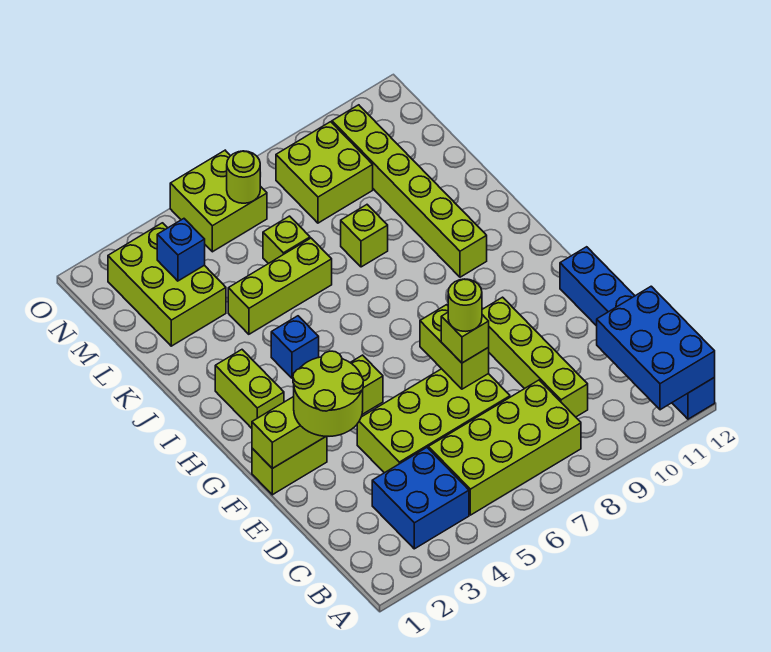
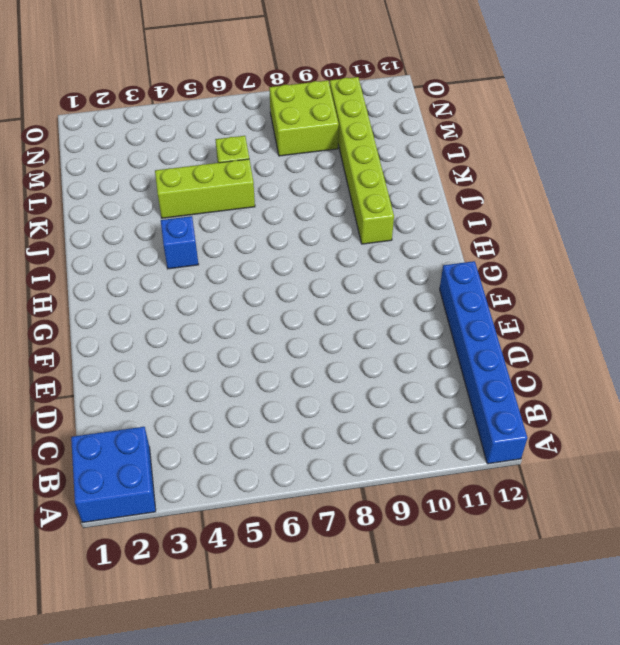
blue brick A1:B2 level 1 -> blue brick B3:C4 level 1
none -> lime brick B5:C8 level 1
none -> lime brick C9:F9 level 1
none -> lime brick D4:E7 level 1

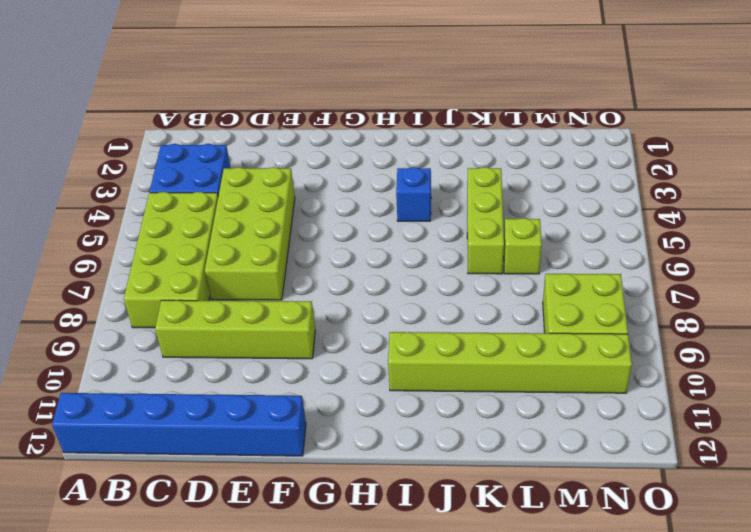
none -> lime brick F1:F2 level 1
none -> lime brick H2:I2 level 1
none -> lime brick K8 level 1

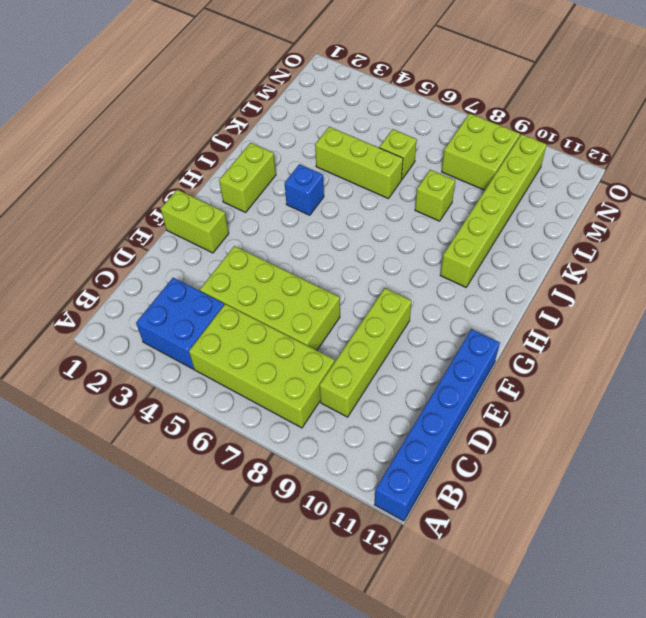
none -> lime brick L2:N3 level 1
none -> lime brick N5:O6 level 1
none -> blue brick A11:C12 level 2

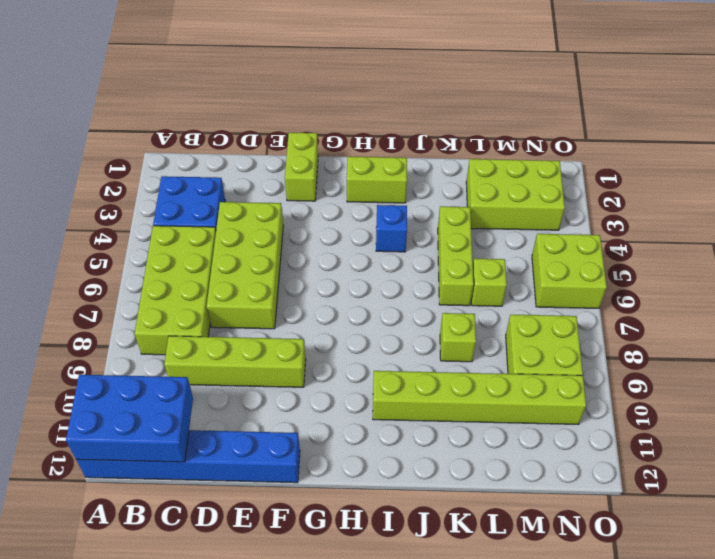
none -> lime brick E7:F7 level 2
none -> lime brick F1:F4 level 2
none -> blue brick M3 level 2

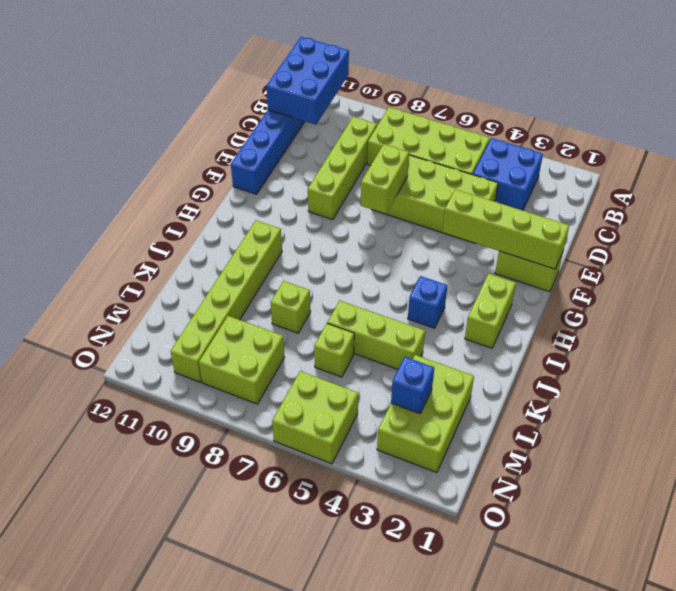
none -> lime round brick N6 level 2
none -> lime round brick E2:F3 level 3
none -> lime brick E7 level 3

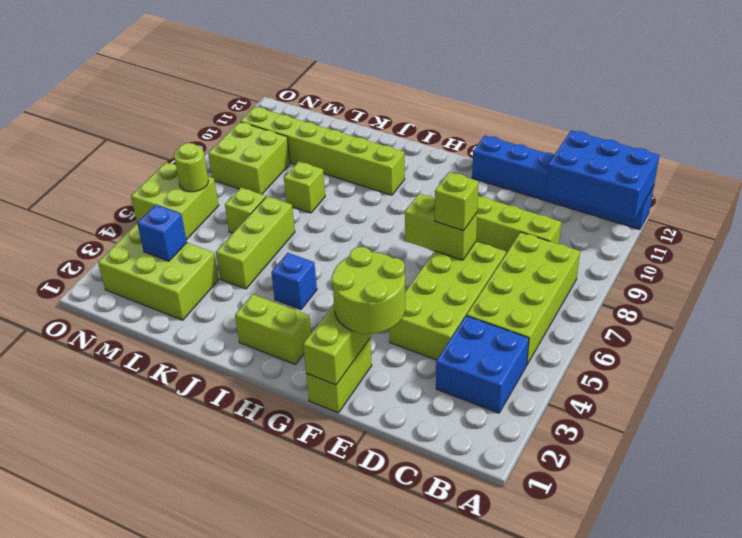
none -> lime round brick E7 level 4

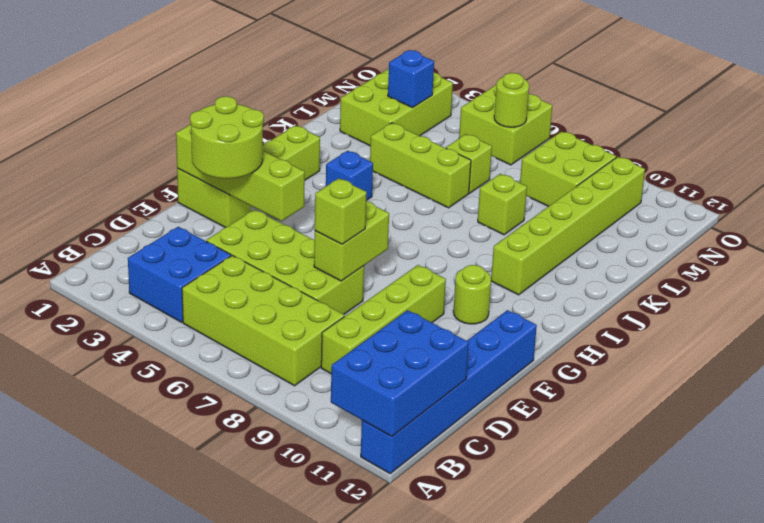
lime round brick G10 level 1 -> lime round brick E7 level 4

